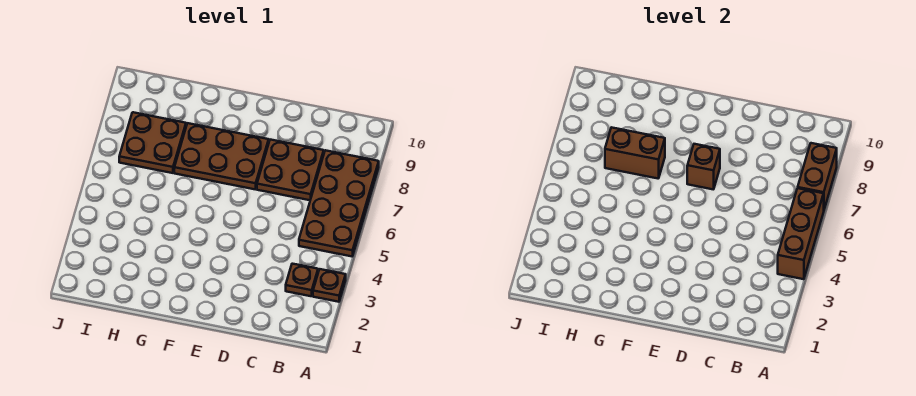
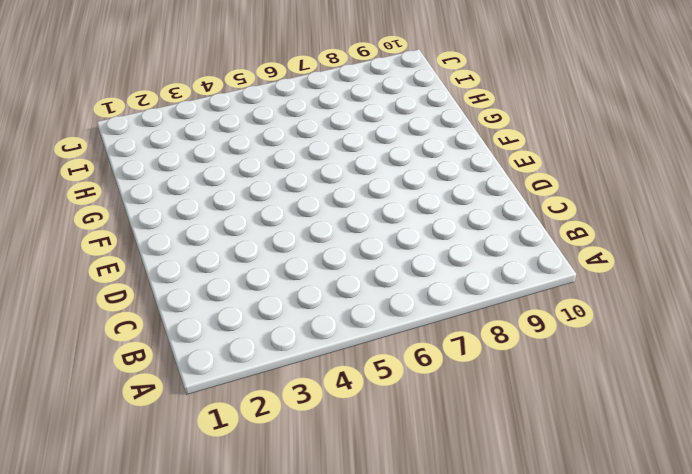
none -> brown plate A3 level 1
none -> brown plate A5:B8 level 1

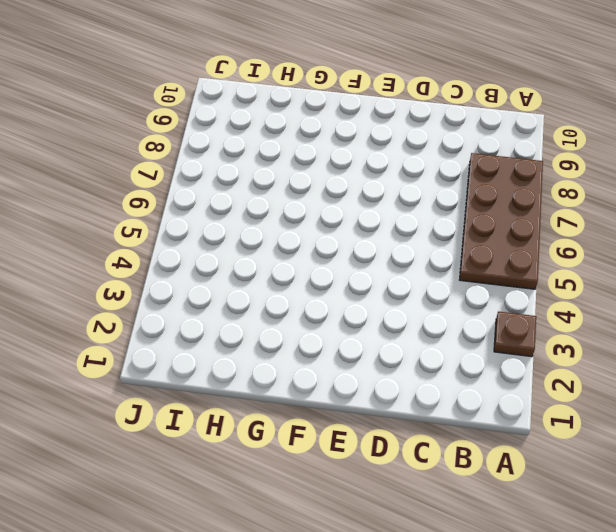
none -> brown plate B3 level 1
none -> brown plate C7:D8 level 1

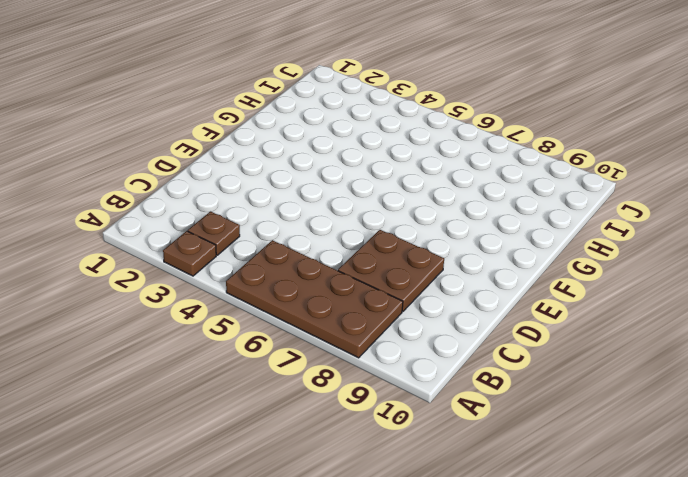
none -> brown plate E7:G8 level 1
none -> brown plate H7:I8 level 1

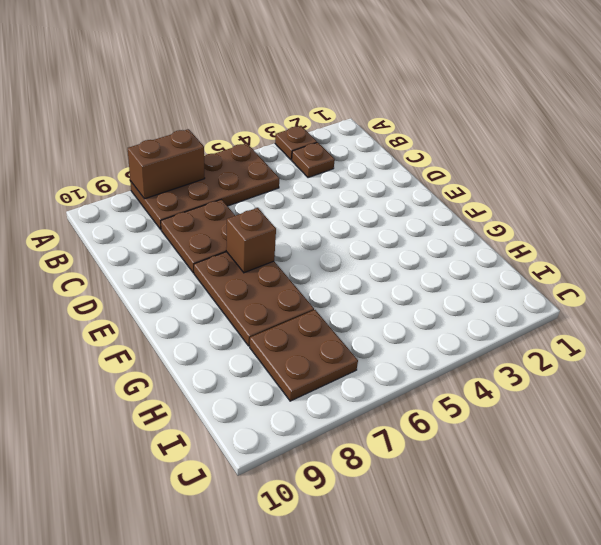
none -> brown brick A4:A6 level 2
none -> brown brick G7:H7 level 2

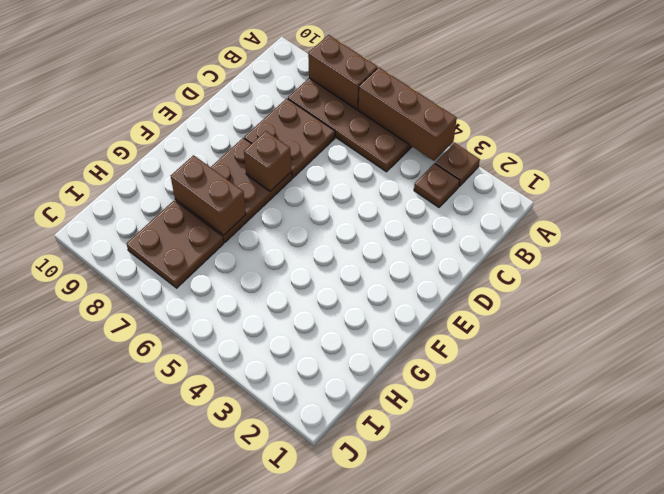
brown brick G7:G8 level 2 -> brown brick G7:H7 level 2

